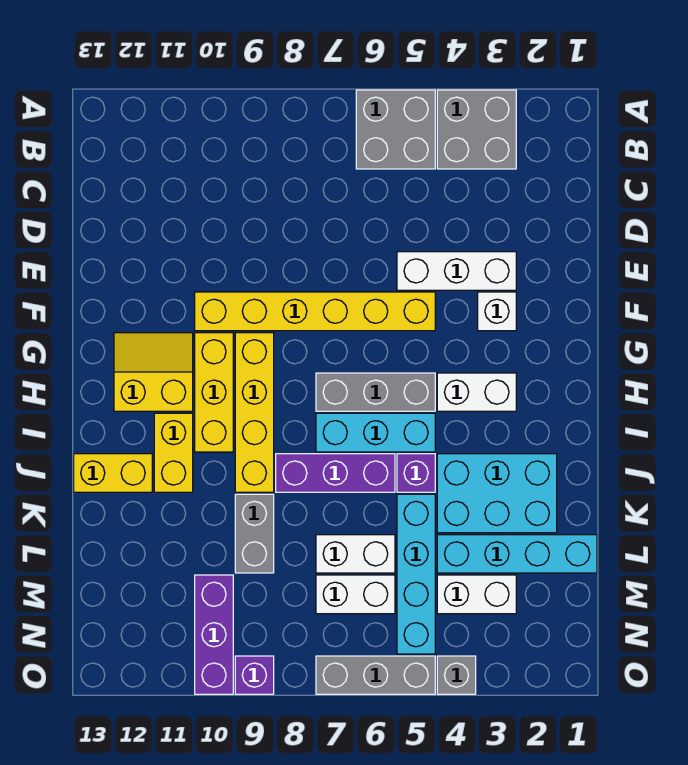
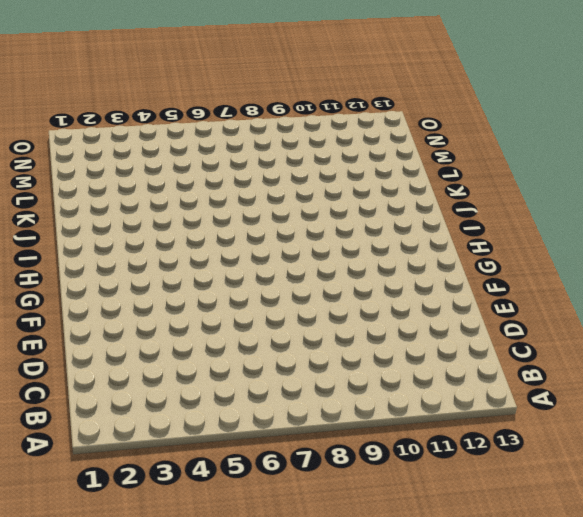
none -> grey brick A3:B4 level 1
none -> grey brick A5:B6 level 1
none -> white brick E3:E5 level 1

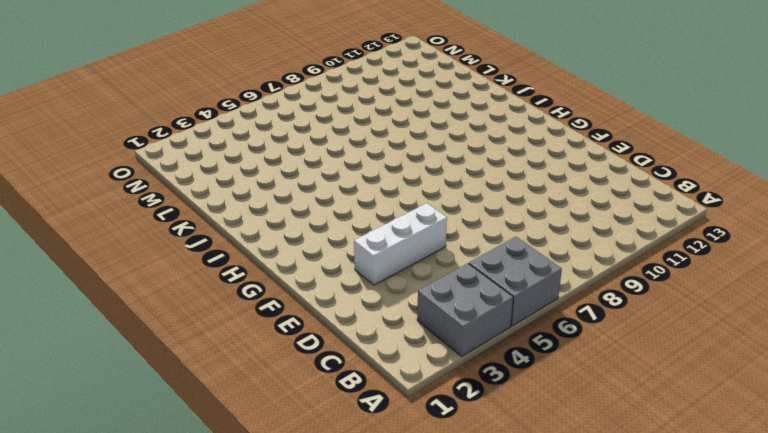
none -> white brick F3 level 1
none -> yellow brick F5:F10 level 1
none -> yellow brick G9:J9 level 1

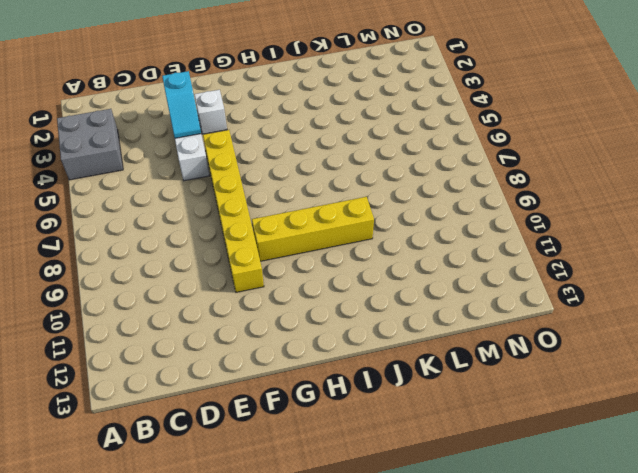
cyan slope E3:E4 level 2 top 3 -> none
none -> grey brick A5:B6 level 1
none -> yellow brick G10:I10 level 1
none -> yellow slope G11:H12 level 1 top H

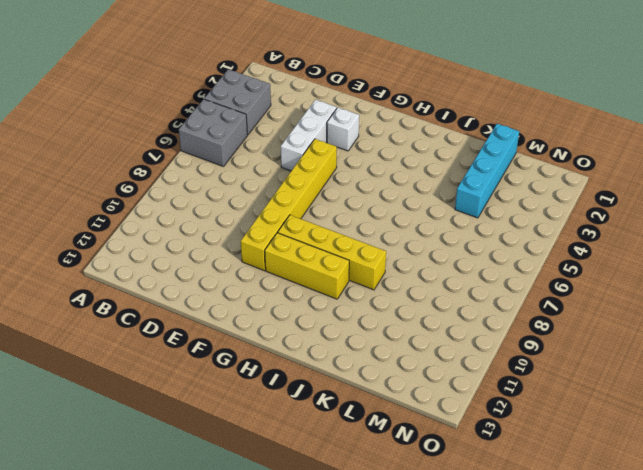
none -> yellow slope G11:H12 level 1 top H
none -> white brick H3:H4 level 1
none -> grey brick H5:H7 level 1

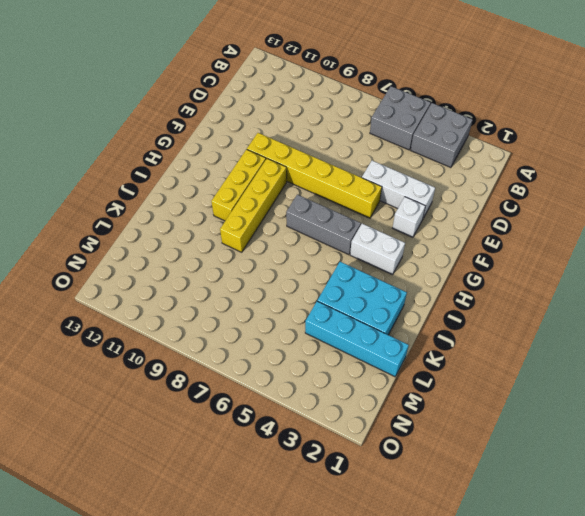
none -> yellow slope G11:H12 level 1 top H
none -> cyan brick I5:I7 level 1
none -> yellow brick I11:J11 level 1

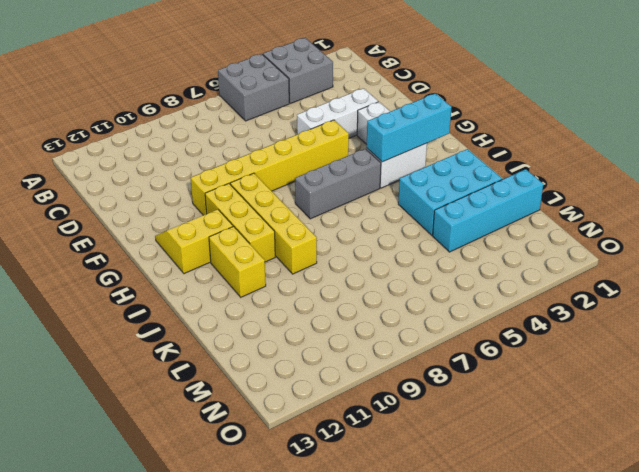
cyan brick H2:H4 level 2 -> cyan brick I5:I7 level 1
none -> purple brick J5 level 1
none -> purple brick J6:J8 level 1
none -> yellow brick J12:J13 level 1

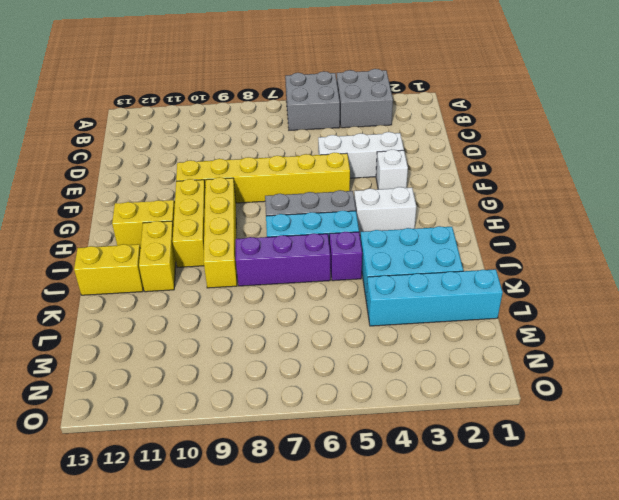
none -> cyan brick K5:N5 level 1
none -> grey brick K9:L9 level 1
none -> white brick L6:L7 level 1

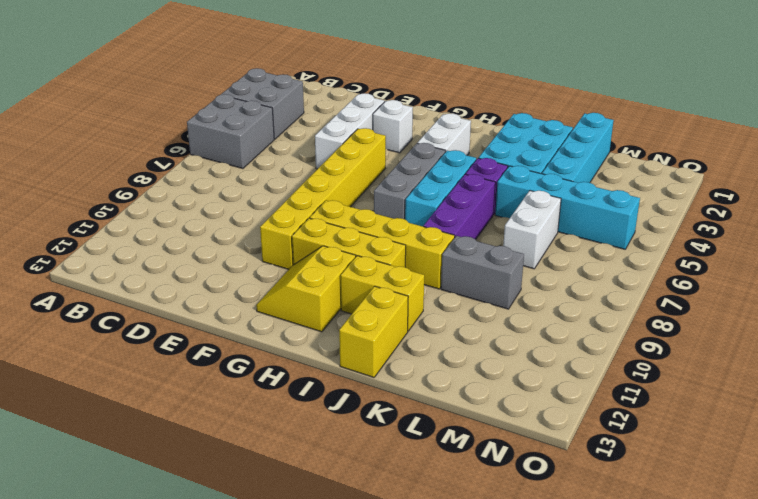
none -> white brick M3:M4 level 1
none -> white brick M6:M7 level 1
none -> purple brick M10:O10 level 1

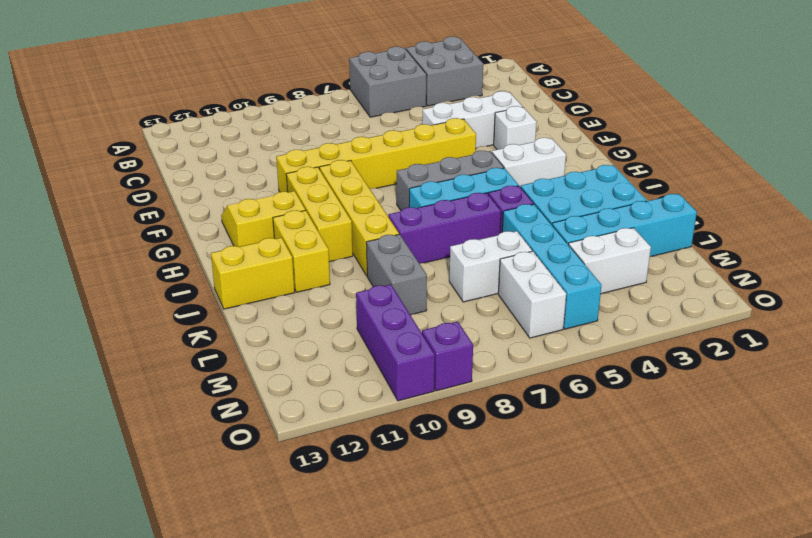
white brick M6:N6 level 1 -> white brick M6:M7 level 1
none -> grey brick O4 level 1
none -> grey brick O5:O7 level 1

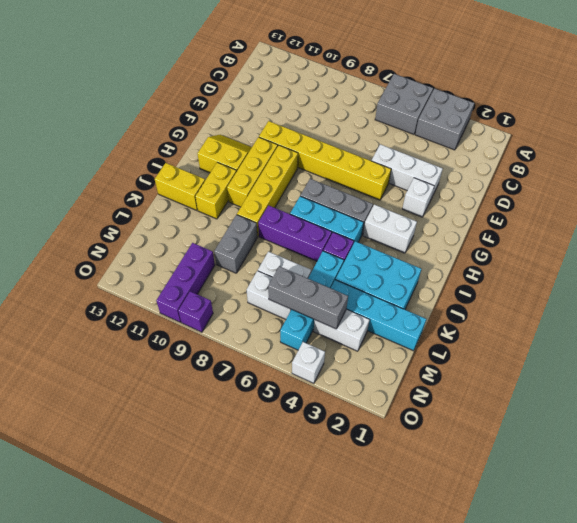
grey brick M4:M6 level 2 -> grey brick O5:O7 level 1
white brick O4 level 1 -> grey brick O4 level 1

